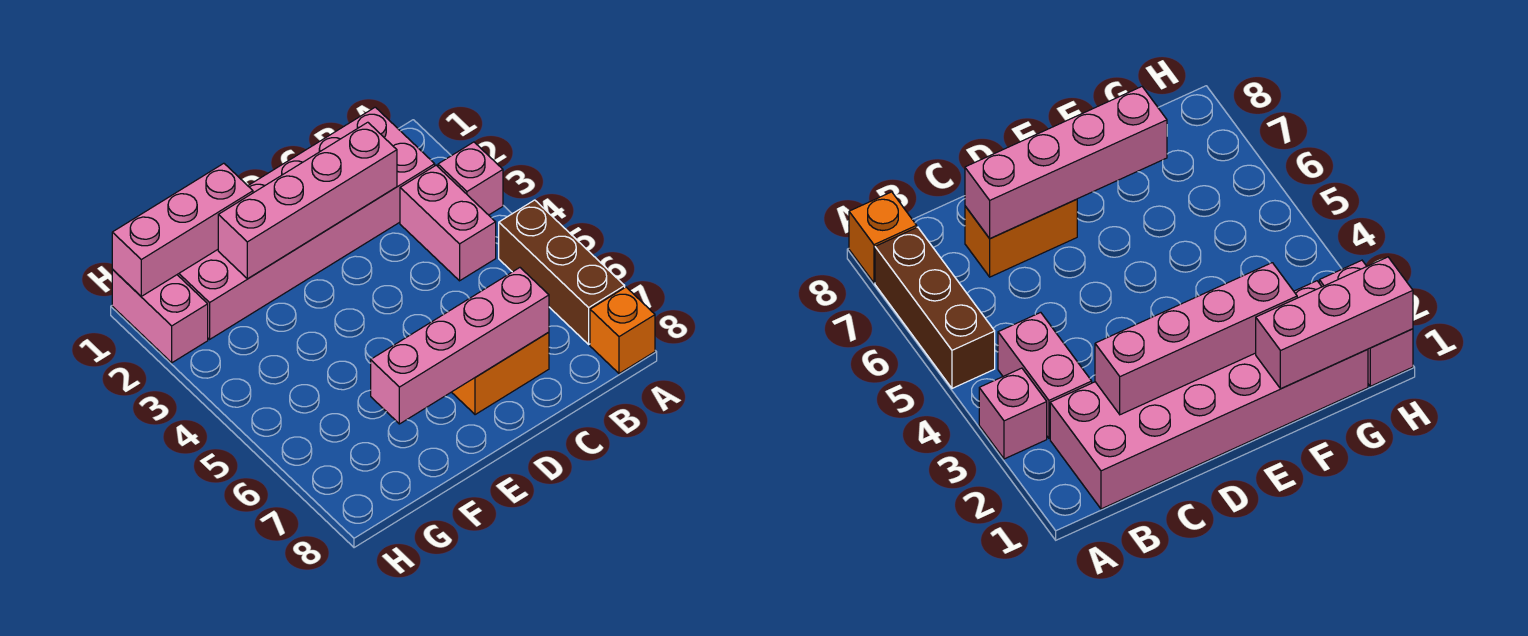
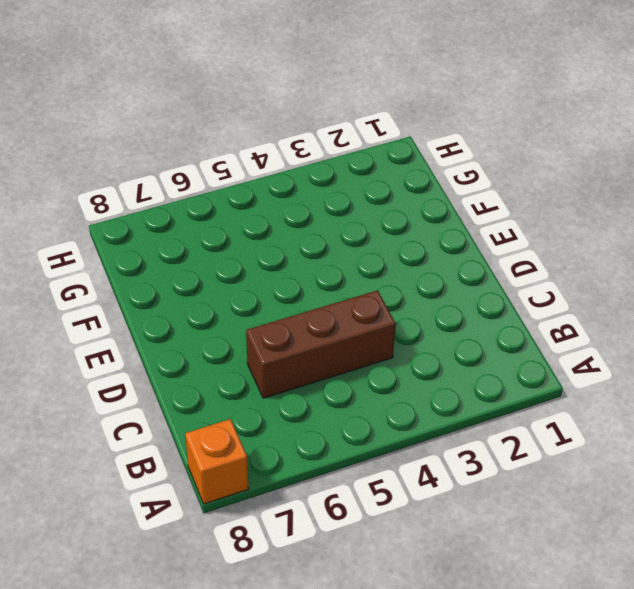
brown brick C4:C6 level 1 -> brown brick A5:A7 level 1
none -> pink brick A3 level 1
none -> pink brick B1:G2 level 1

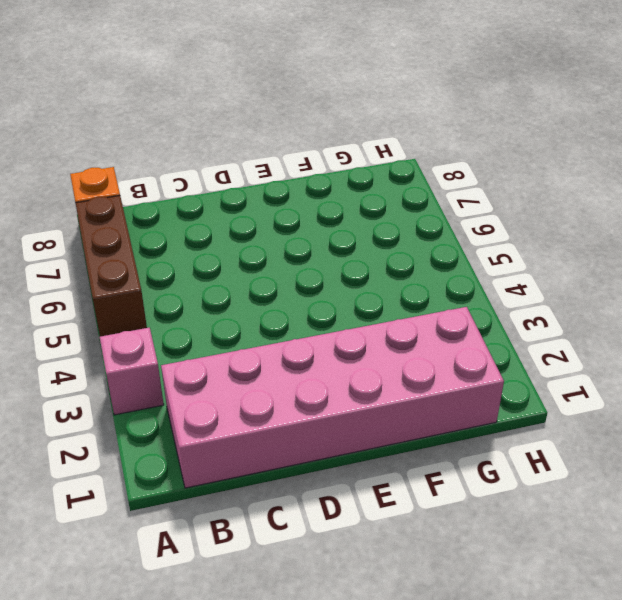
none -> pink brick B3:B4 level 1
none -> orange brick C7:D7 level 1

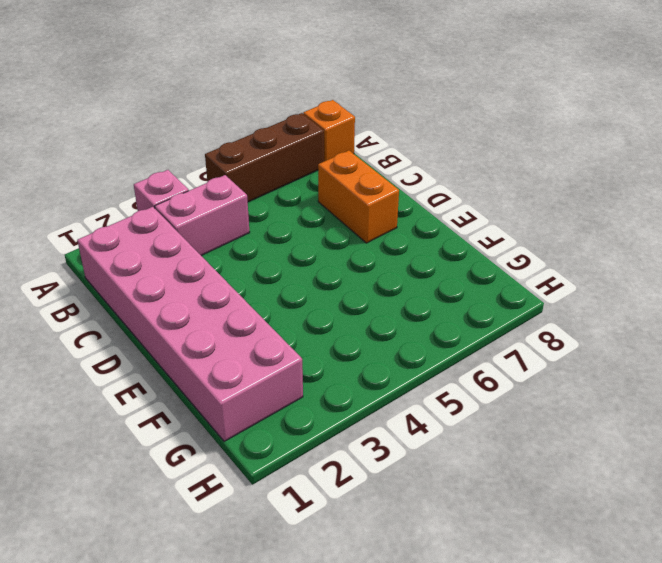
none -> pink brick H1:H2 level 1
none -> pink brick C2:F2 level 2

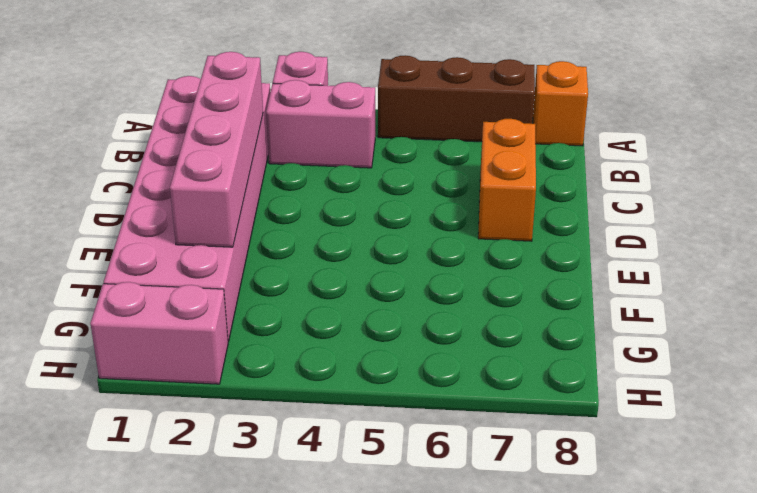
none -> pink brick C7:F7 level 2
none -> pink brick F1:H1 level 2

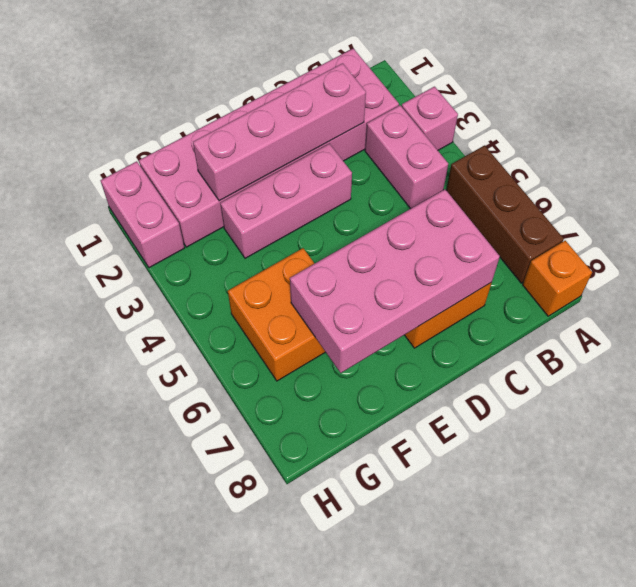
pink brick C6:F7 level 2 -> pink brick C7:F7 level 2
pink brick D3:F3 level 1 -> pink brick F1:H1 level 2
orange brick F5:G6 level 1 -> none

